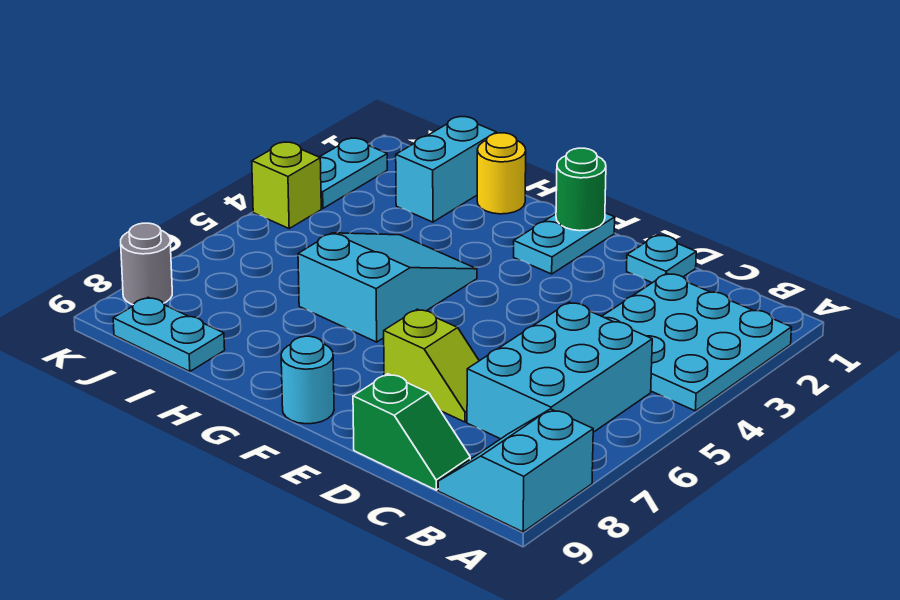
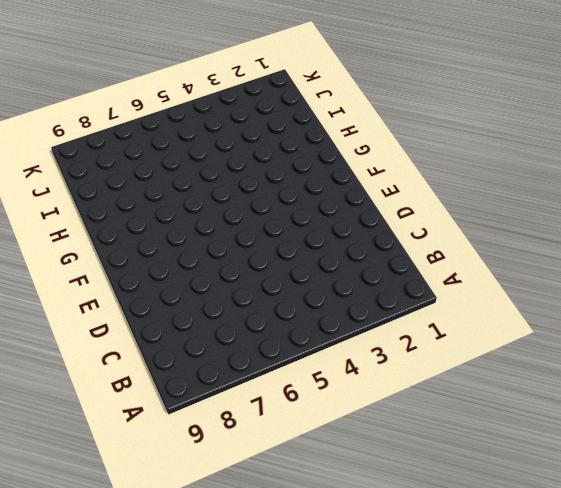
none -> cyan plate A2:C4 level 1
none -> cyan slope A8:B9 level 1 top A
none -> cyan brick B5:C7 level 1

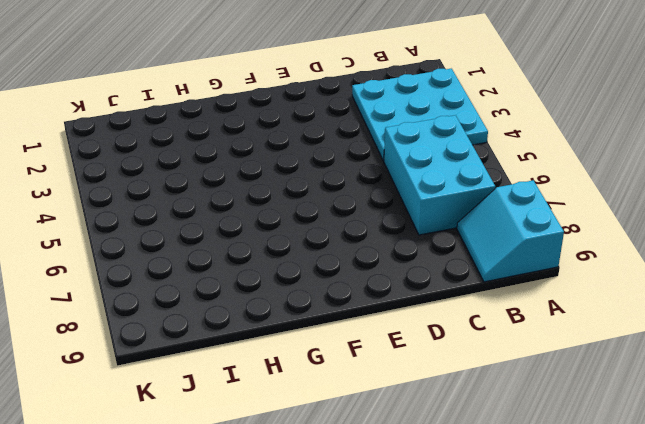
none -> green slope C9:D9 level 1 top D
none -> cyan plate D1 level 1
none -> lime slope D7:E7 level 1 top E

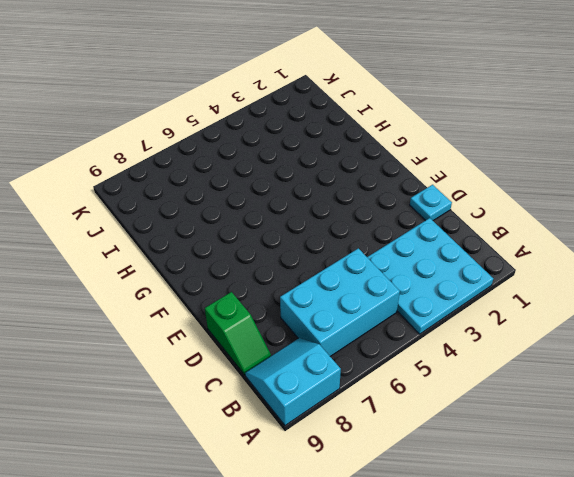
none -> lime slope D7:E7 level 1 top E
none -> cyan plate F1:F2 level 1
none -> cyan round brick F9 level 1

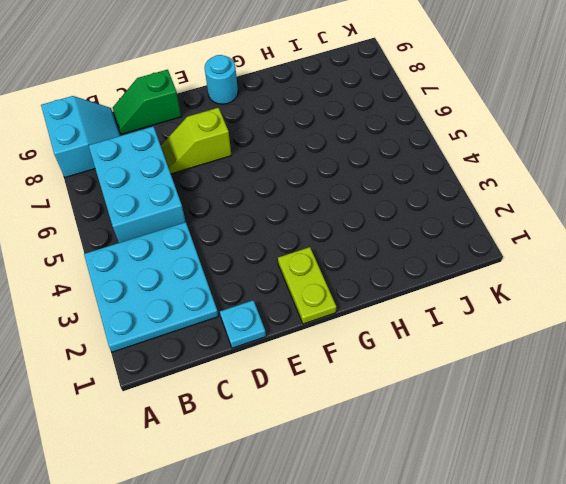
lime plate F1:F2 level 1 -> cyan plate F1:F2 level 1
none -> cyan slope G4:H6 level 1 top 6
none -> yellow round brick H1 level 1
none -> cyan brick I1:I2 level 1

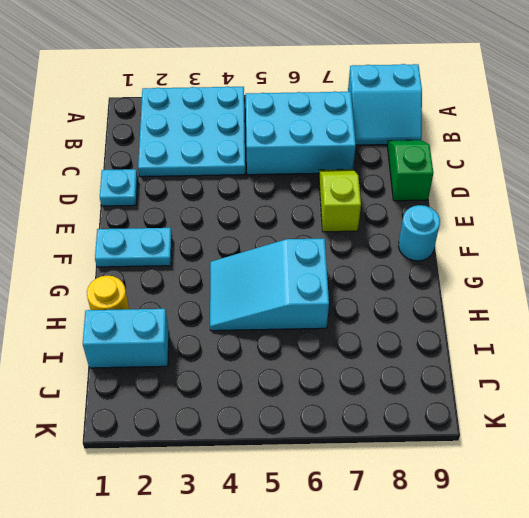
none -> cyan plate I9:J9 level 1
none -> cyan plate K2:K3 level 1
none -> lime brick K4 level 1

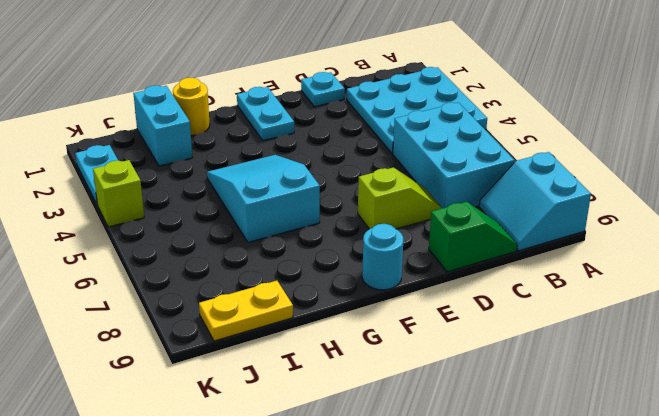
yellow plate I9:J9 level 1 -> cyan plate I9:J9 level 1
none -> grey round brick K8 level 1
none -> green round brick F1 level 2

